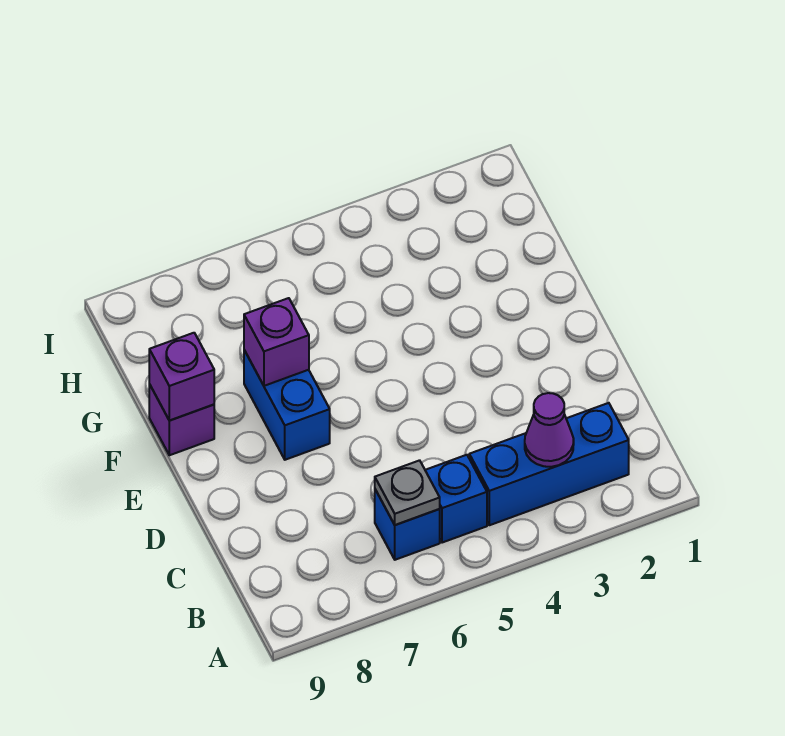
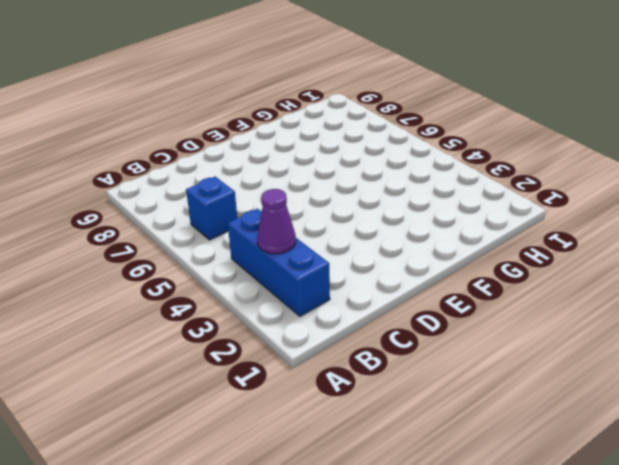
none -> blue brick B5 level 1
none -> blue brick E7:F7 level 1

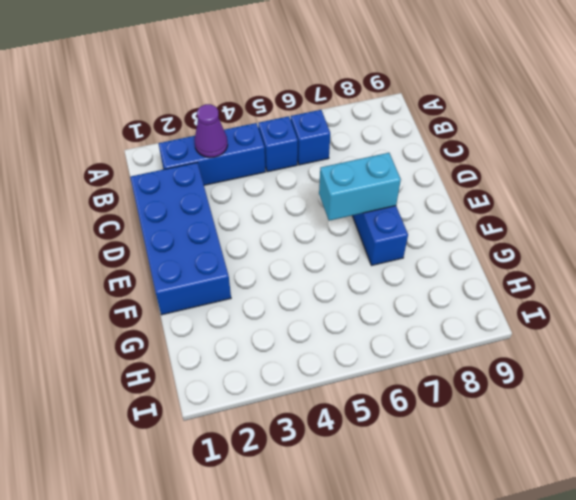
blue brick C1:F2 level 1 -> none
cyan brick E6:E7 level 2 -> none
none -> purple brick F9 level 1
none -> grey plate B6 level 2

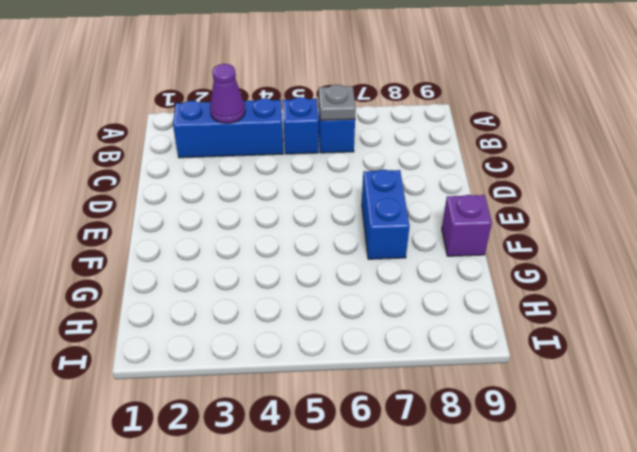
none -> purple brick F7 level 2
none -> purple brick F9 level 2

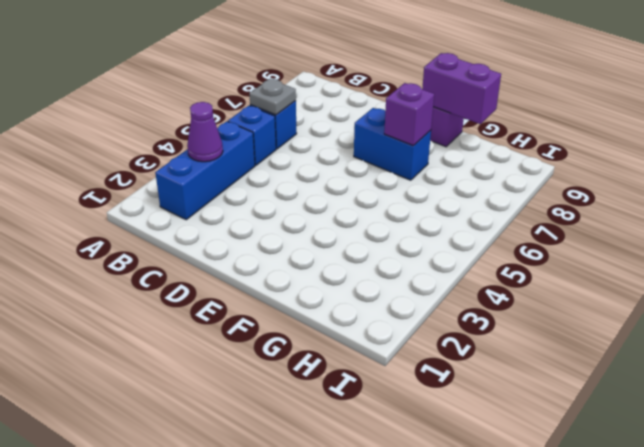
purple brick F9:G9 level 2 -> purple brick F9 level 2

